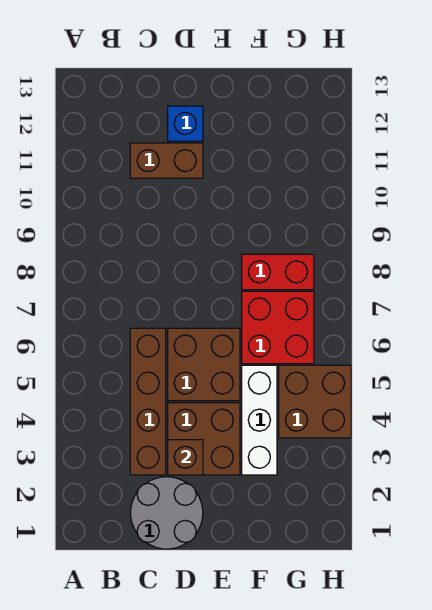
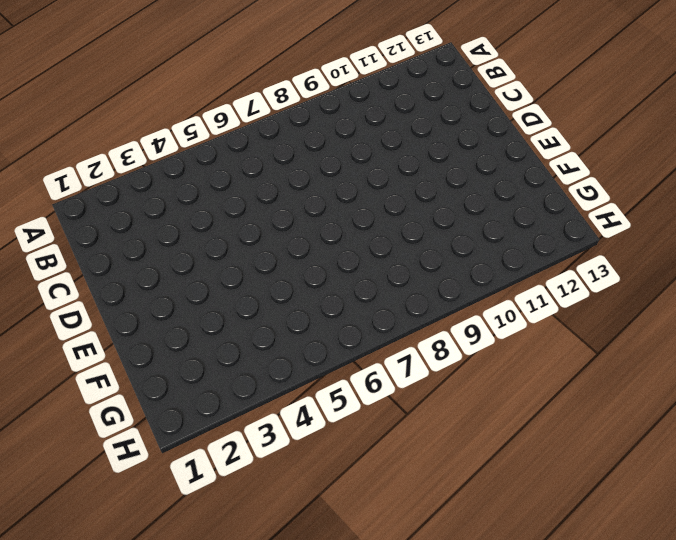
none -> grey round brick C1:D2 level 1
none -> brown brick C3:C6 level 1

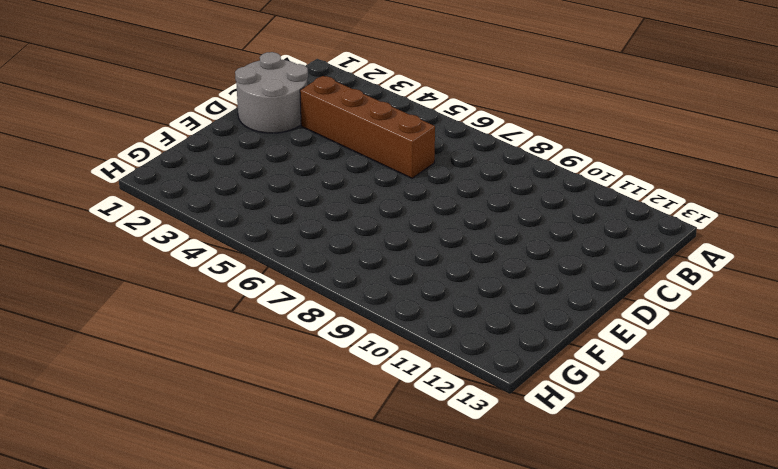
none -> brown brick C11:D11 level 1
none -> brown brick D3:E4 level 1

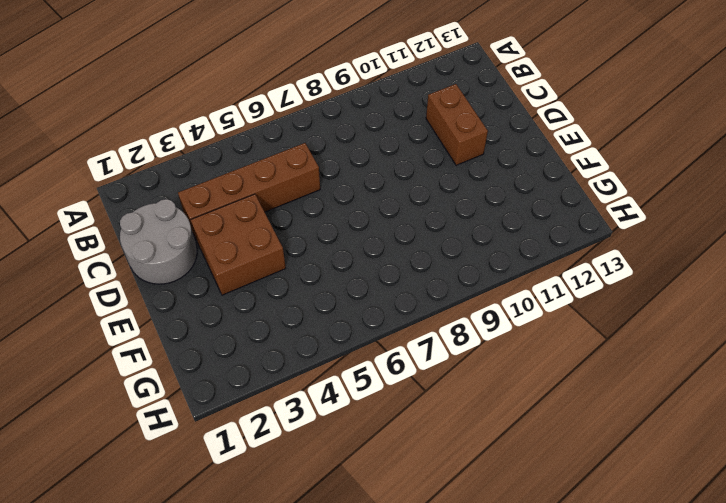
none -> brown brick D5:E6 level 1
none -> blue brick D12 level 1

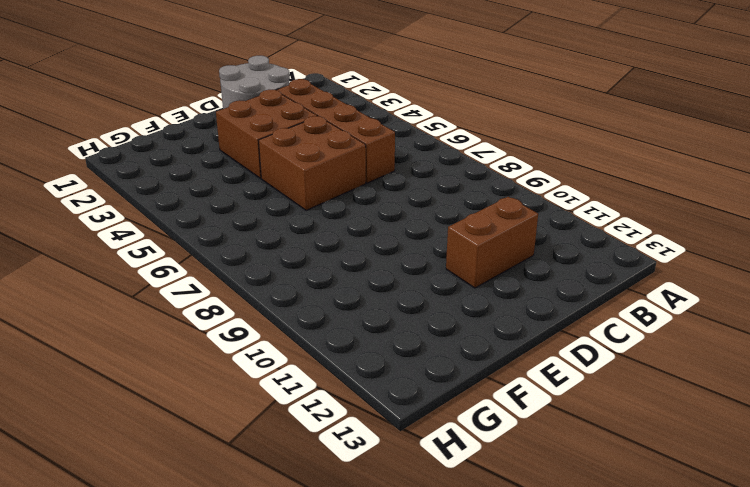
none -> blue brick D12 level 1
none -> white brick F3:F5 level 1

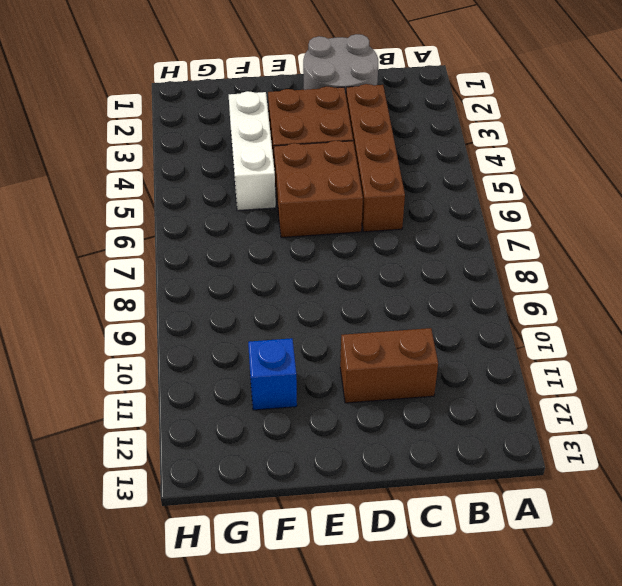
blue brick F11 level 1 -> blue brick D12 level 1
none -> red brick F6:G7 level 1
none -> red brick F8:G8 level 1

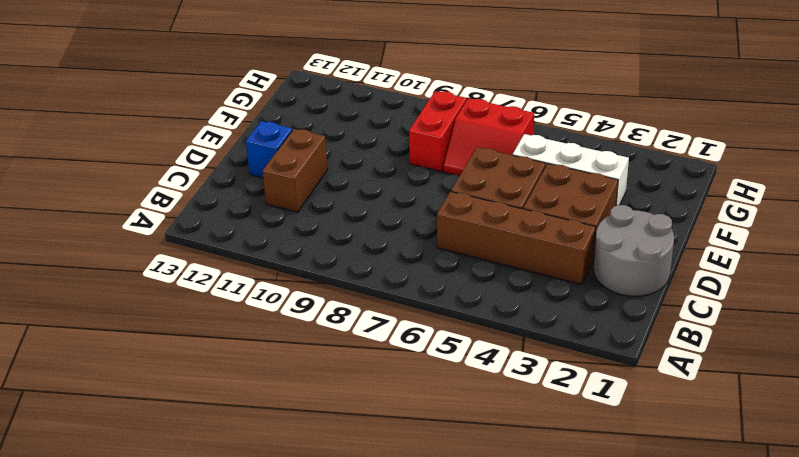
red slope F6:G7 level 1 top G -> red brick F6:G7 level 1
none -> brown brick G4:H5 level 1
none -> brown brick D3 level 2

